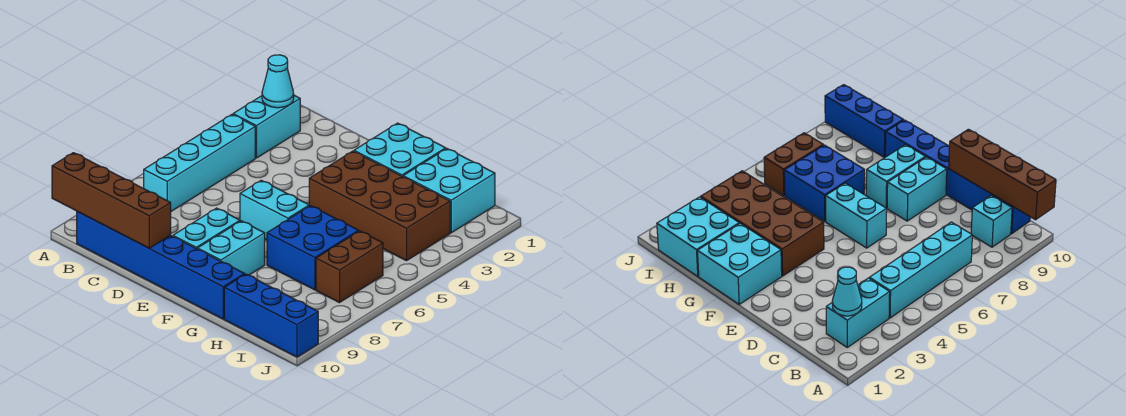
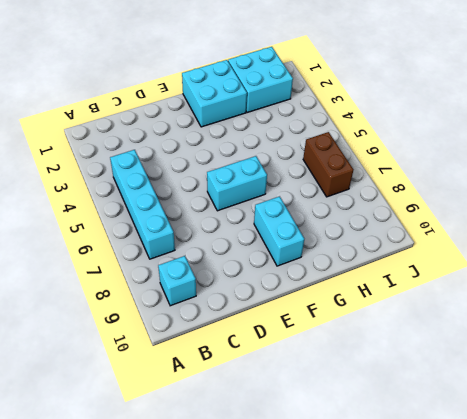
none -> cyan brick B2:B3 level 1
none -> blue brick B10:G10 level 1
none -> cyan brick E8:E9 level 1

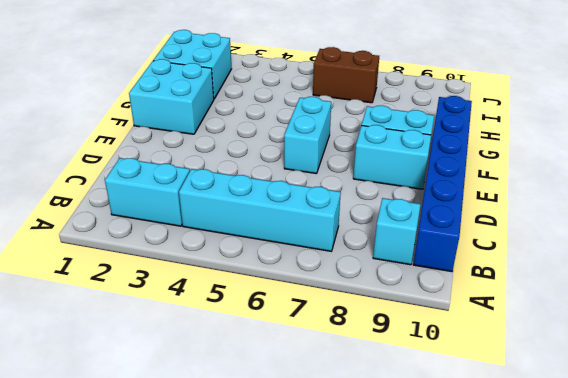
none -> brown brick F3:I4 level 1
none -> blue brick G6:H7 level 1
none -> blue brick H10:J10 level 1

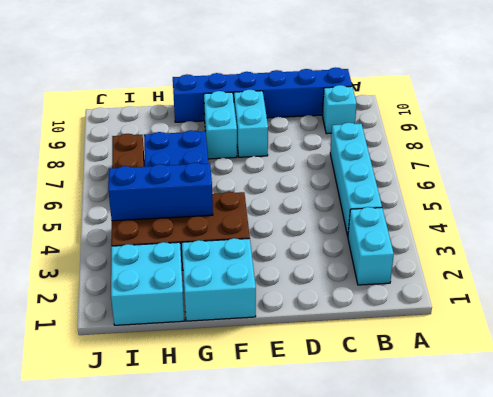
blue brick G4:I4 level 2 -> blue brick H10:J10 level 1
none -> cyan brick E6:F6 level 1
none -> brown brick A10:D10 level 2
none -> cyan cone B2 level 2

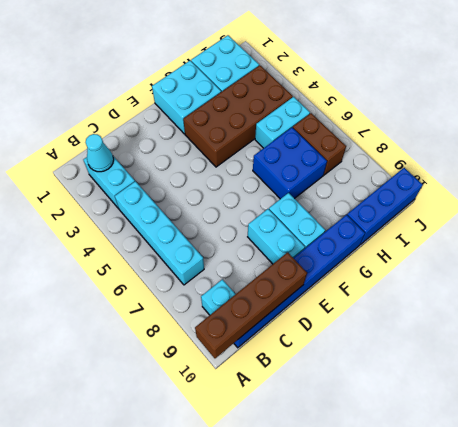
cyan brick H5:I5 level 1 -> cyan brick E6:F6 level 1

